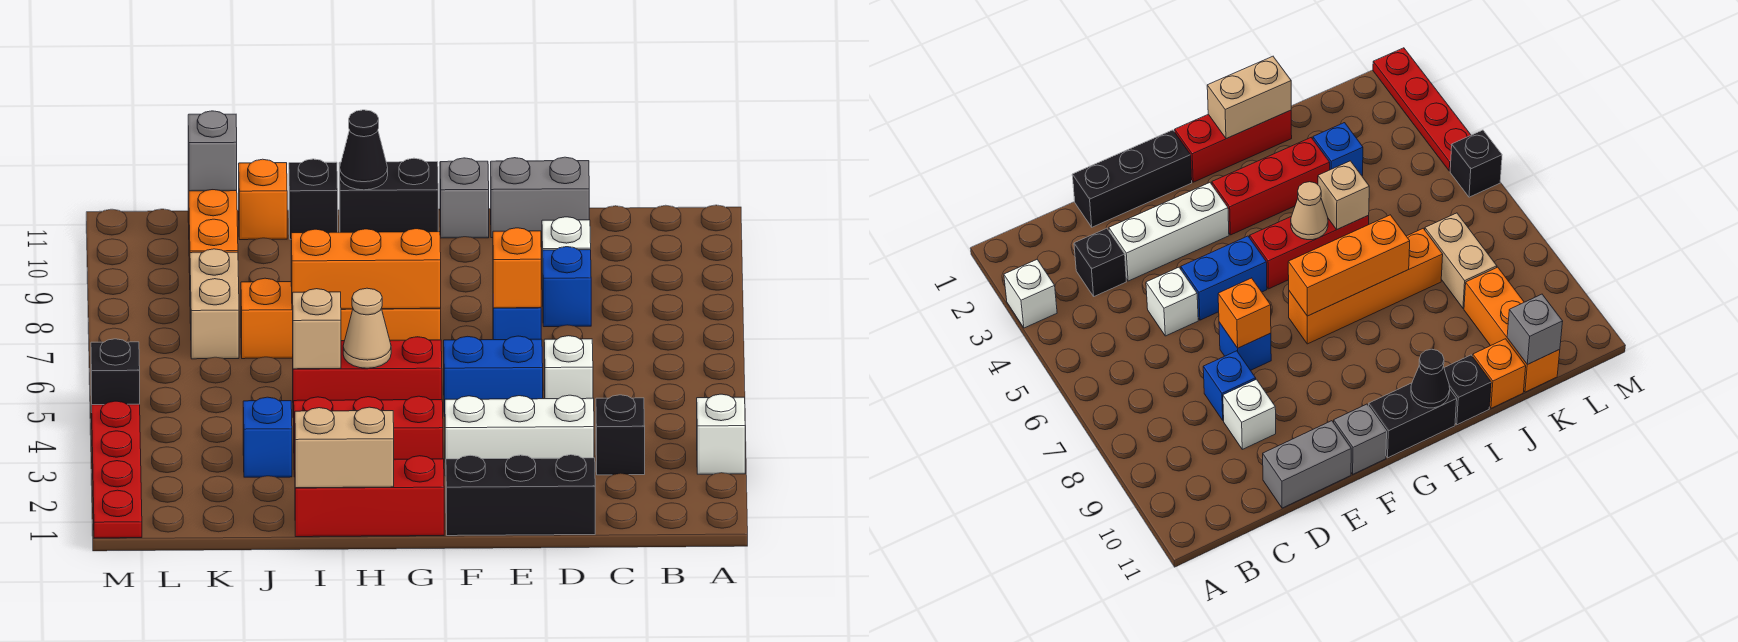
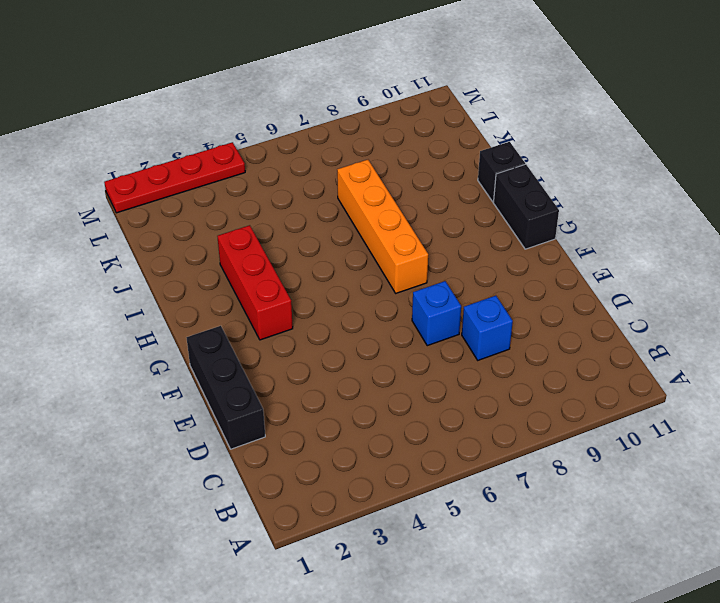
none -> white brick A3 level 1
none -> black brick C3 level 1
none -> white brick D3:F3 level 1
none -> white brick D5 level 1

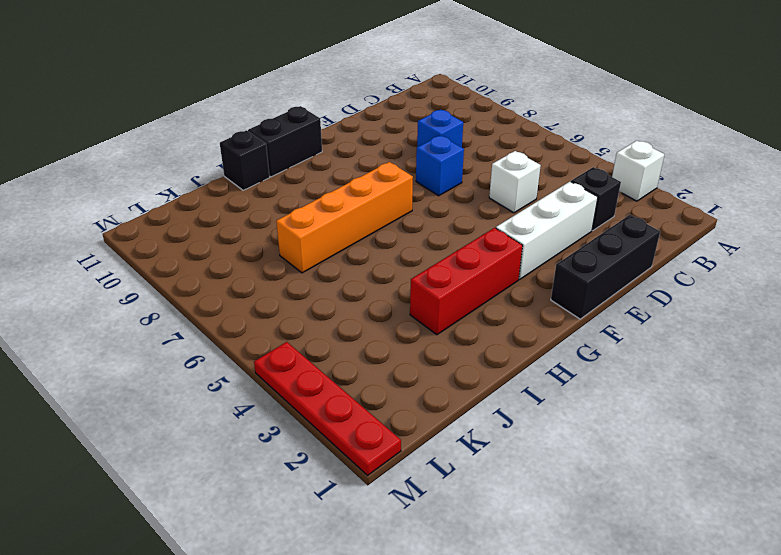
none -> white brick D9 level 1
none -> grey brick D11:E11 level 1
none -> blue brick E5:F5 level 1
none -> grey brick F11 level 1

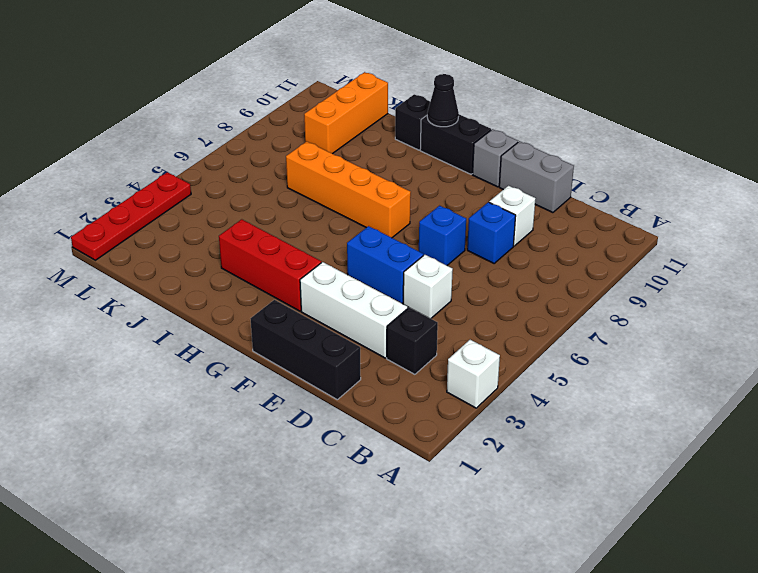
none -> red brick G1:I1 level 1
none -> red brick G5:I5 level 1
none -> blue brick J3 level 1
none -> orange brick J11 level 1

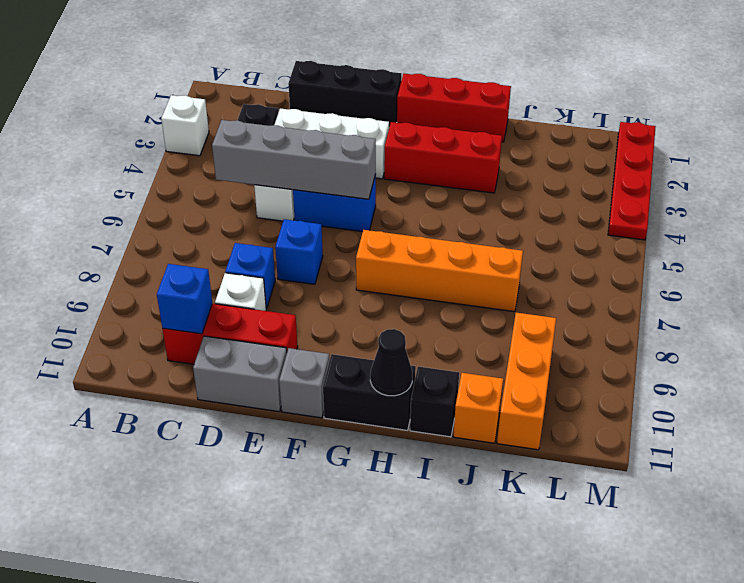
grey brick C5:F5 level 2 -> none
red brick C10:E10 level 1 -> red brick G5:I5 level 1
blue brick C10 level 2 -> blue brick J3 level 1
none -> tan brick K7:K8 level 1
none -> black brick M5 level 1
none -> orange brick E7 level 2
none -> orange brick G7:I7 level 2

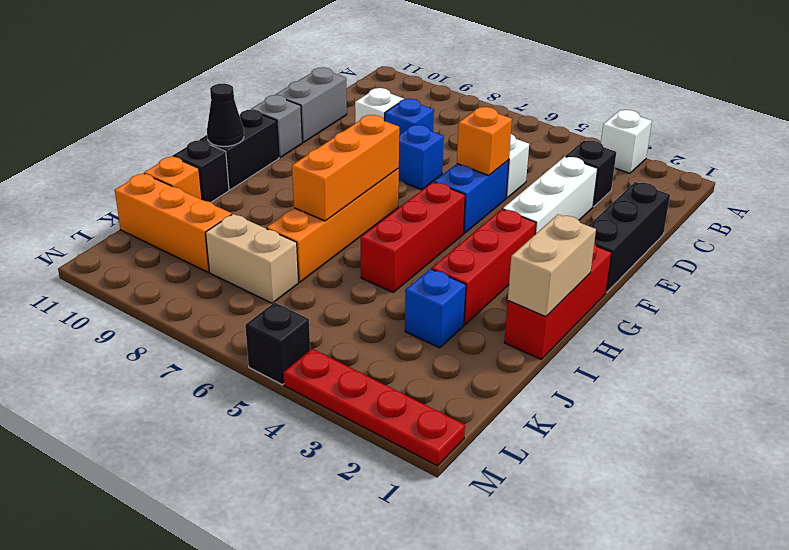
orange brick E5 level 2 -> orange brick E7 level 2
none -> tan cone H5 level 2
none -> tan brick I5 level 2
none -> grey brick K11 level 2

